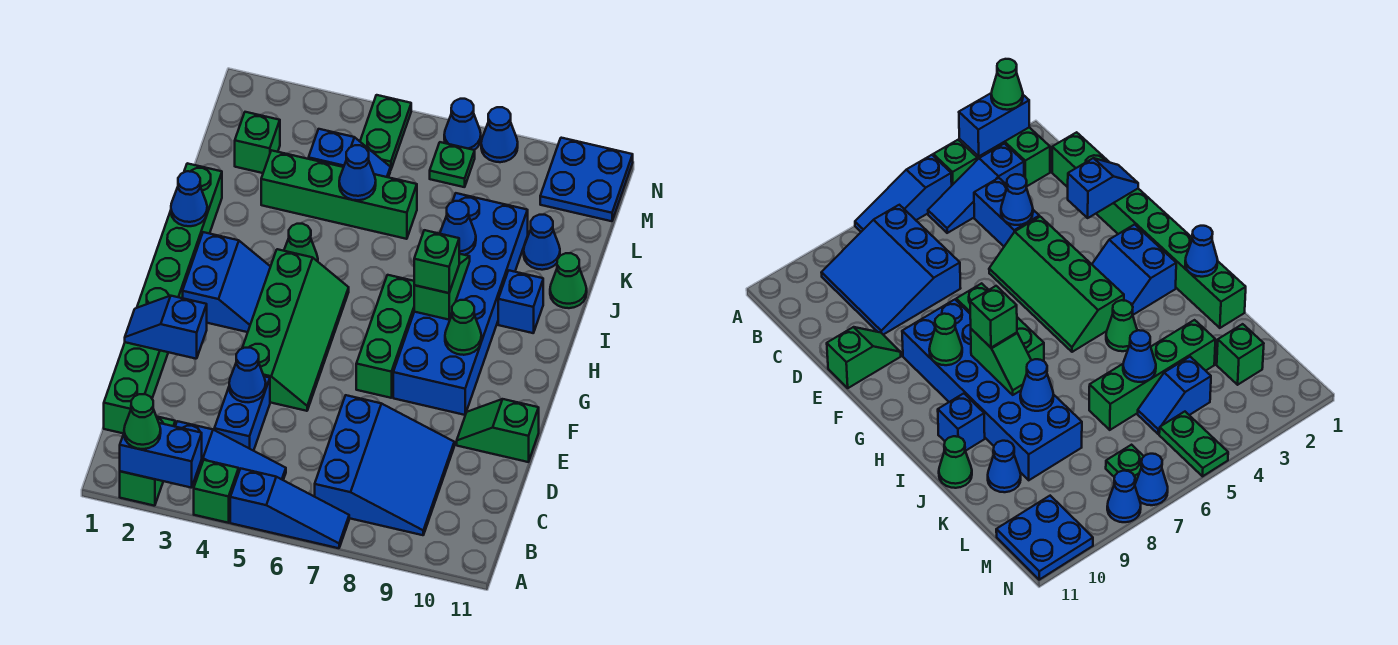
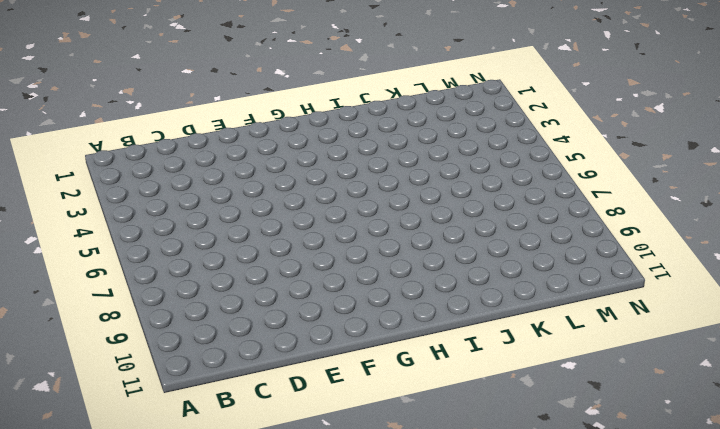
none -> green brick A2:B2 level 1
none -> green brick A4 level 1
none -> blue slope A5:A7 level 1 top 5
none -> blue slope B3:B5 level 1 top 3

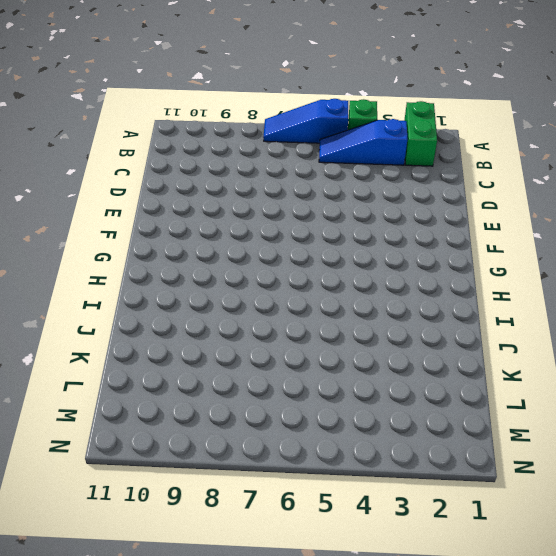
none -> blue slope B7:D9 level 1 top 7
none -> green brick C1:J1 level 1
none -> blue brick C4:D4 level 1
none -> green slope E4:H5 level 1 top 4

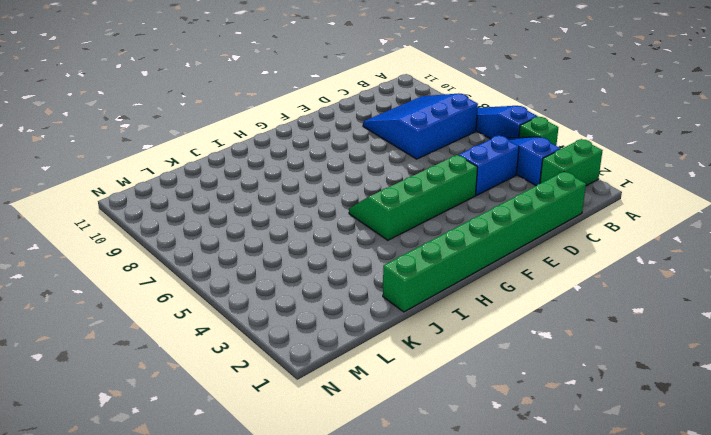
none -> green slope E10:E11 level 1 top 11
none -> green brick F7:H7 level 1
none -> blue brick F8:K9 level 1
none -> blue slope G2:H3 level 1 top 2

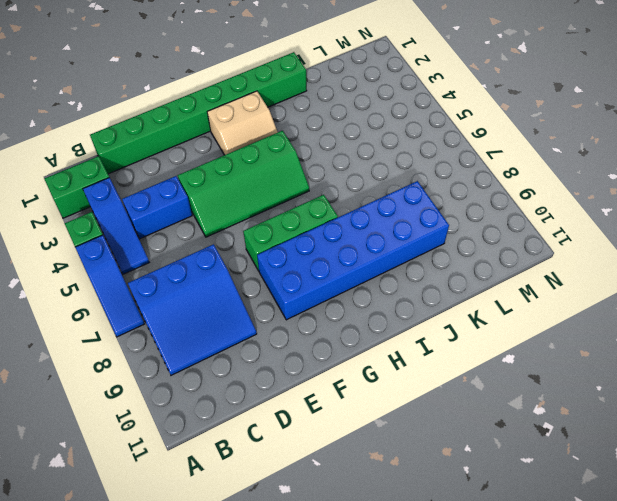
tan slope G2:H3 level 1 top 2 -> blue slope G2:H3 level 1 top 2
none -> green slope E10:E11 level 1 top 11
none -> green cone I4 level 1
none -> blue brick I10 level 1
none -> green cone J11 level 1

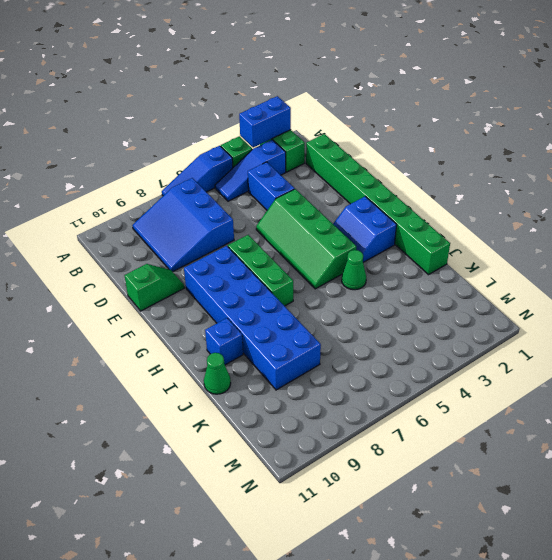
none -> green brick K3:K6 level 1
none -> blue cone K10 level 1
none -> green brick L2 level 1
none -> blue slope L4:L5 level 1 top 4

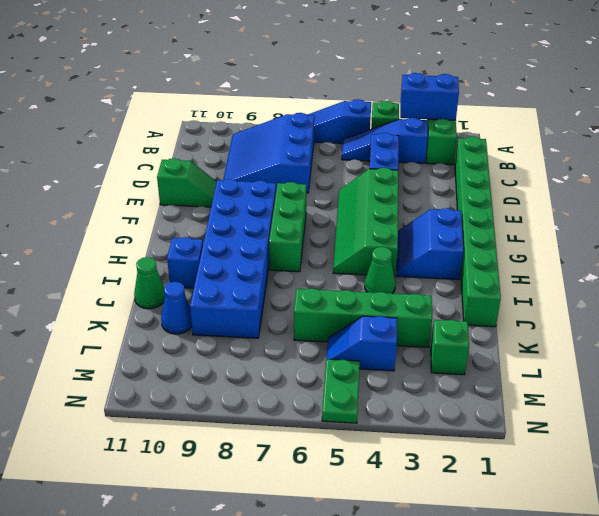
none -> green plate M7 level 1
none -> blue plate M10:N11 level 1
none -> blue cone N7 level 1
none -> blue cone N8 level 1

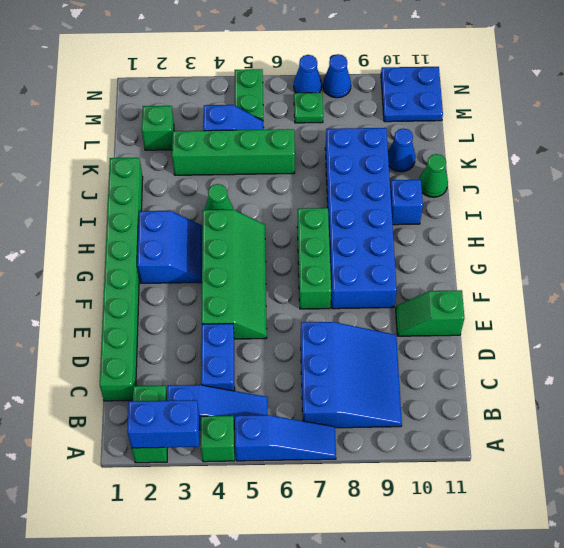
none -> blue cone D4 level 2
none -> blue slope E1:E2 level 2 top 2
none -> green cone G9 level 2
none -> green slope H8:I8 level 2 top H

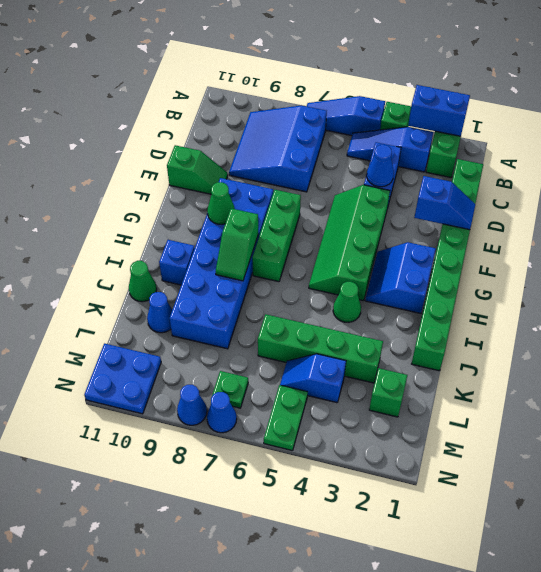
none -> blue cone I1 level 2
none -> blue cone J8 level 2
none -> blue cone K5 level 2
none -> green cone A2 level 3

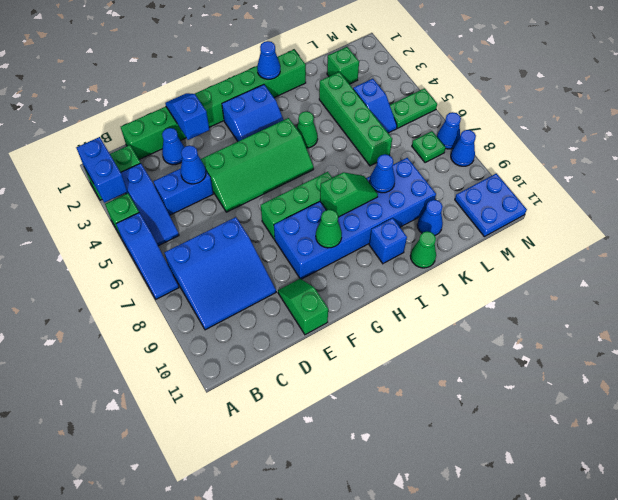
blue cone D2 level 1 -> blue cone K5 level 2
none -> green cone A2 level 3
none -> green brick H8 level 3

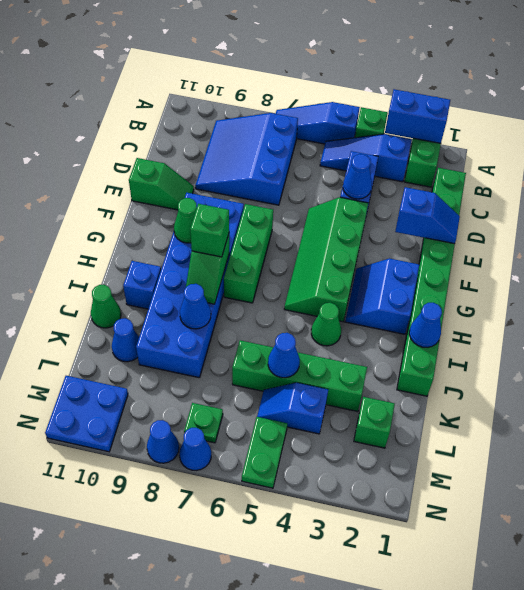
none -> green cone A2 level 3

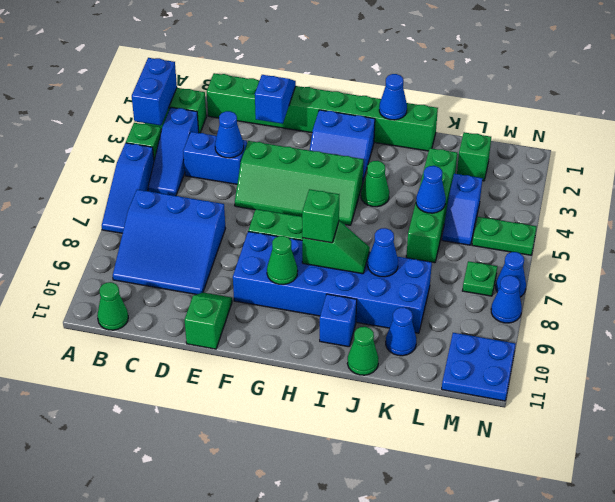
green cone B11 level 1 -> green cone A2 level 3

